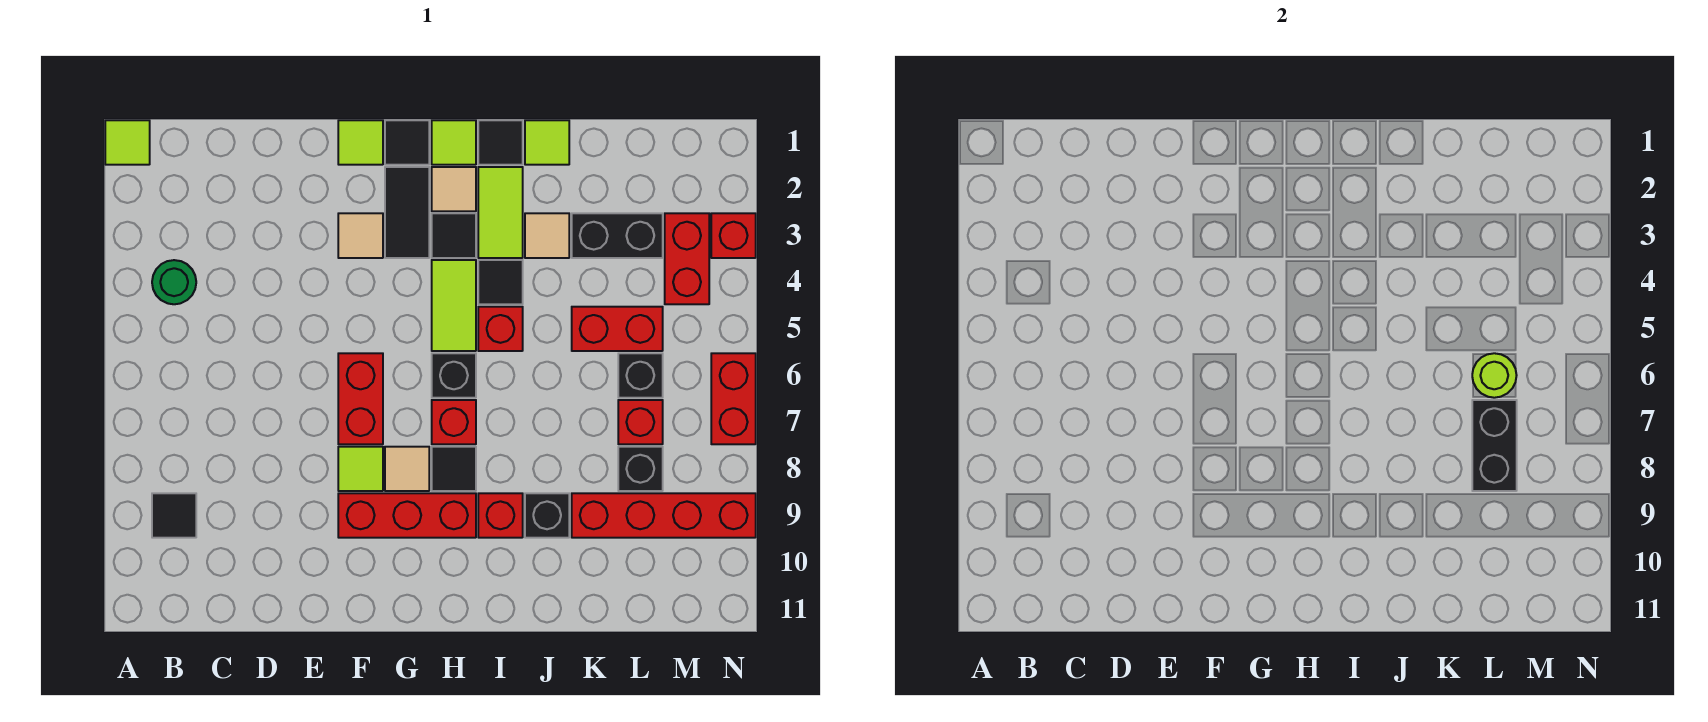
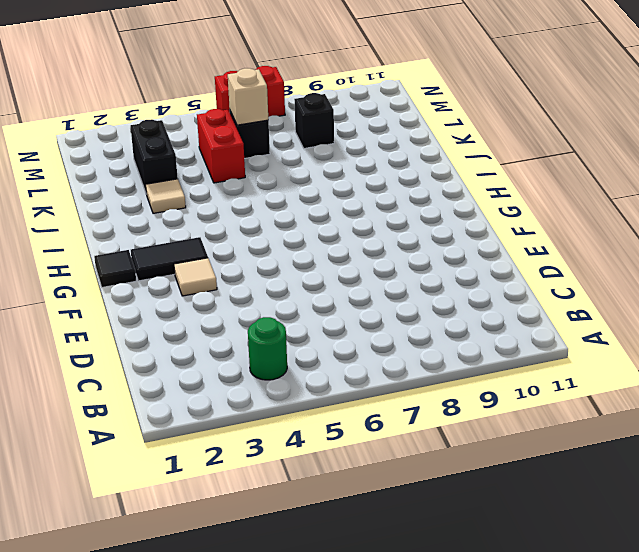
tan brick L6 level 2 -> lime round brick L6 level 2
none -> lime tile A1 level 1
none -> black tile B9 level 1
none -> lime tile F1 level 1
none -> red brick F6:F7 level 1

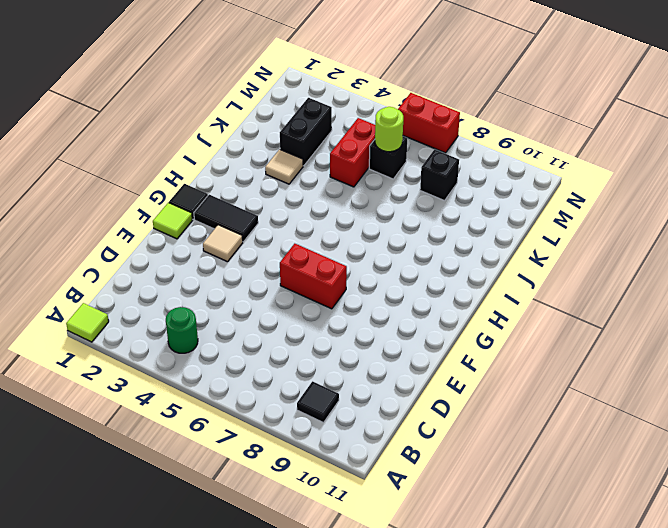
none -> lime tile F8 level 1
none -> red brick F9:H9 level 1
none -> tan tile G8 level 1
none -> lime tile H1 level 1

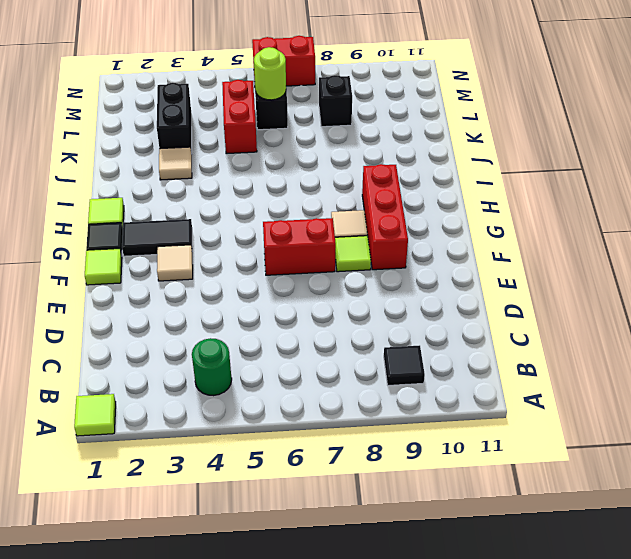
none -> tan tile H2 level 1
none -> black tile H3 level 1
none -> lime tile H4:H5 level 1
none -> black brick H6 level 1

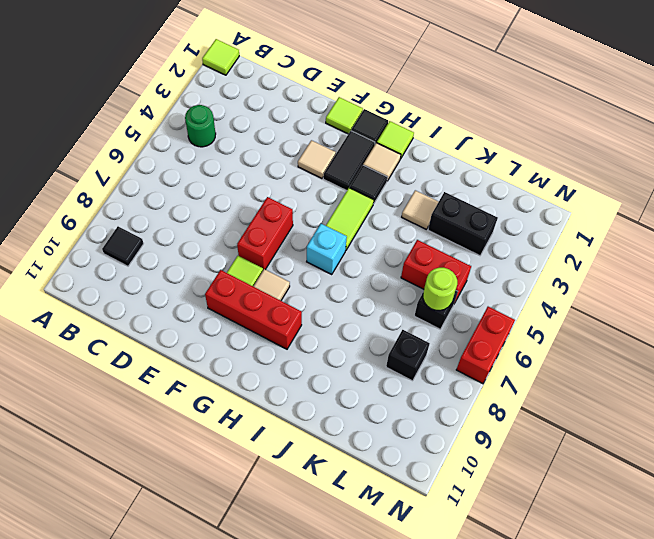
cyan brick H6 level 1 -> black brick H6 level 1
none -> red brick H7 level 1
none -> black tile H8 level 1
none -> black tile I1 level 1
none -> lime tile I2:I3 level 1

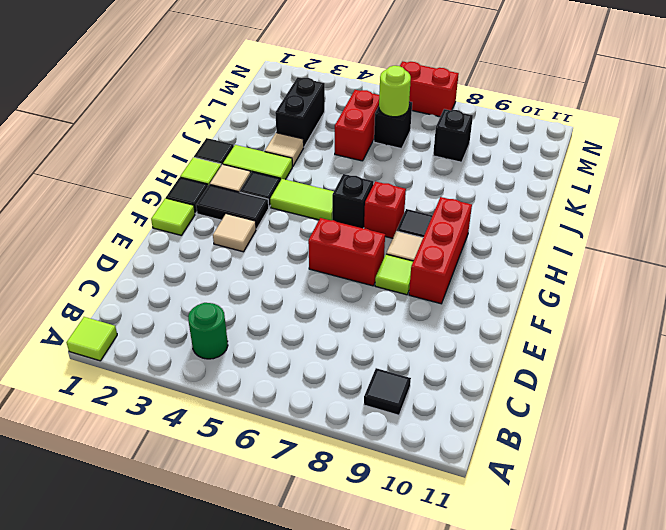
none -> black tile I4 level 1
none -> red brick I5 level 1
none -> red brick I9 level 1
none -> lime tile J1 level 1

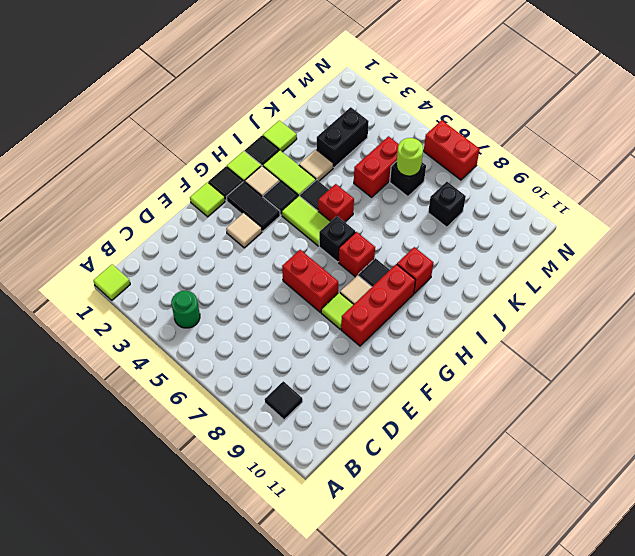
none -> black brick J9 level 1
none -> red brick K9:N9 level 1
none -> red brick L7 level 1
none -> red brick M3:M4 level 1

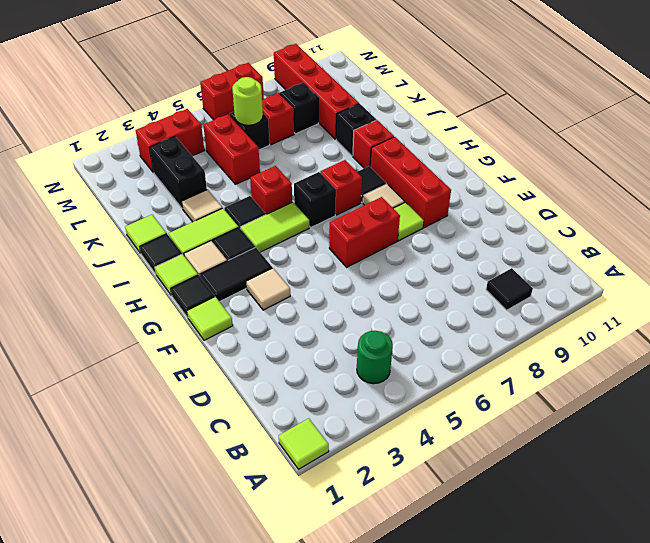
none -> red brick N3 level 1
none -> black brick L7:L8 level 2

